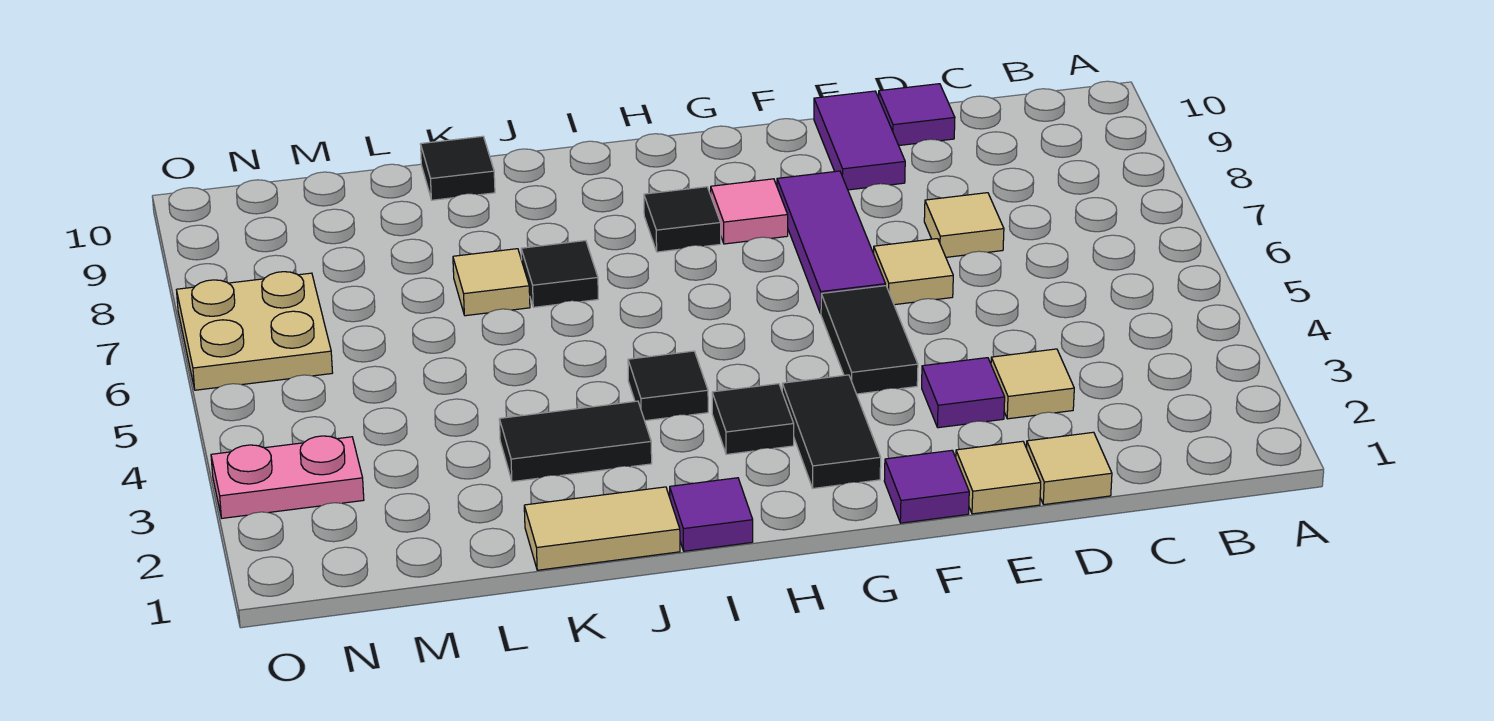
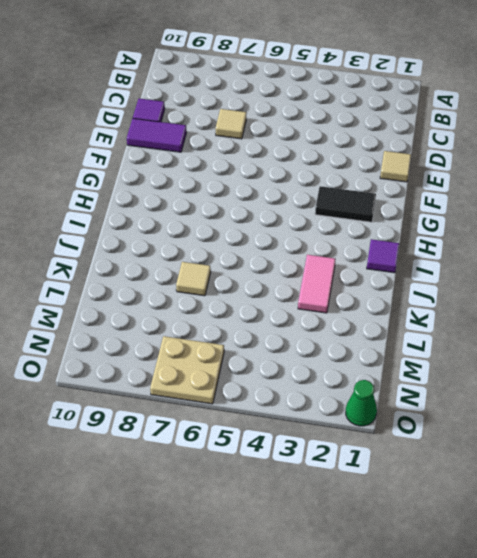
pink tile J3:K3 level 1 -> black tile J3:K3 level 1
green cone O1 level 1 -> none
none -> tan tile D1 level 1
none -> tan tile D3 level 1
none -> purple tile E3 level 1

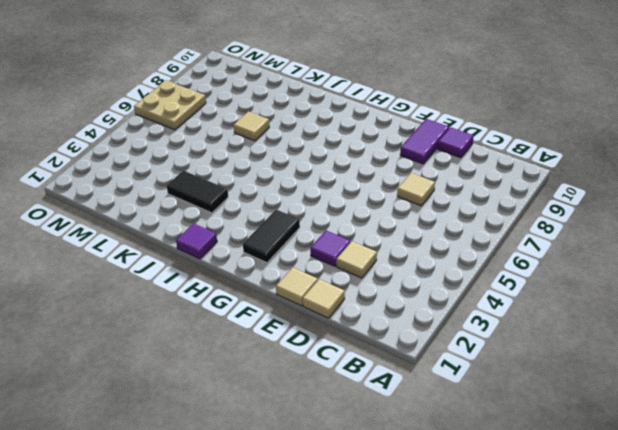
none -> tan tile E6 level 1
none -> purple tile F1 level 1
none -> black tile F4:F5 level 1

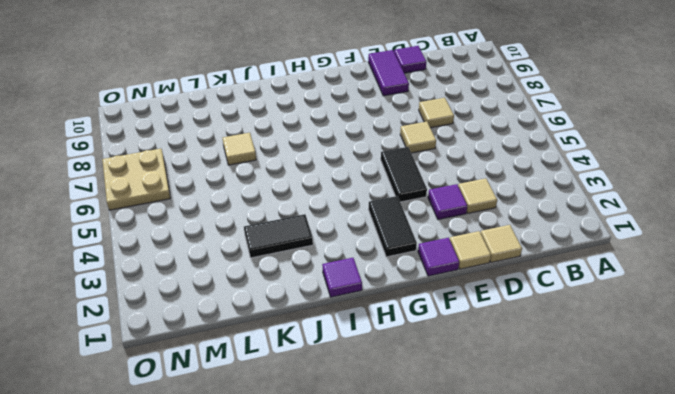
none -> purple tile F6:F8 level 1
none -> pink tile G8 level 1
none -> black tile H3 level 1

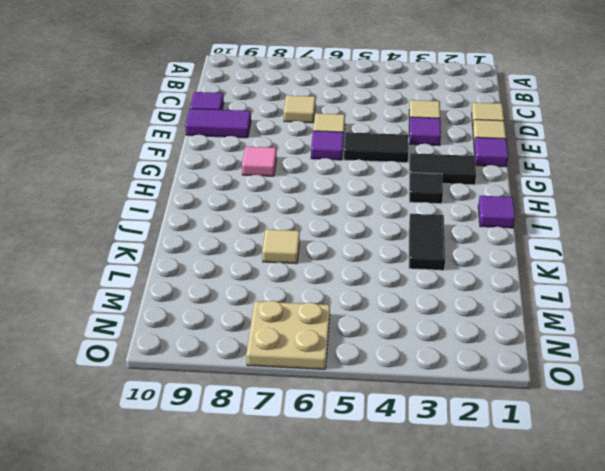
purple tile F6 level 1 -> purple tile F6:F8 level 1
none -> black tile H8 level 1
none -> black tile I4 level 1
none -> tan tile J1:K1 level 1

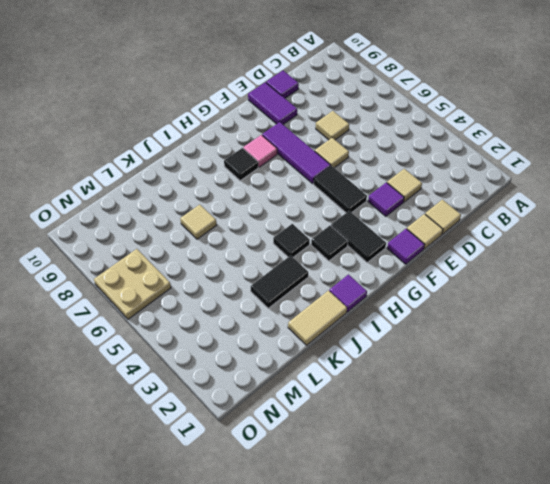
none -> black tile J7 level 1
none -> black tile K10 level 1
none -> pink plate N3:O3 level 1

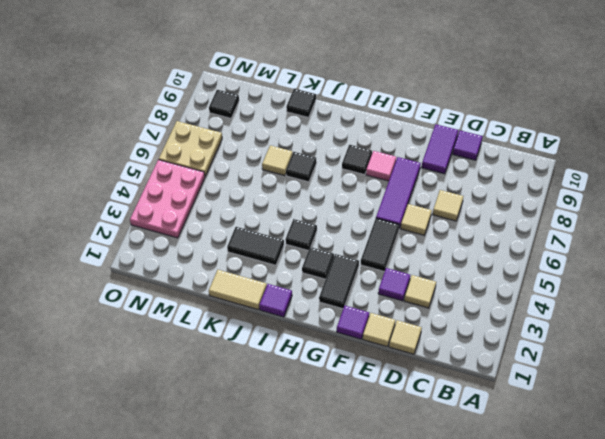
pink plate N3:O5 level 1 -> pink plate N3:O3 level 1
black tile N9 level 1 -> none

